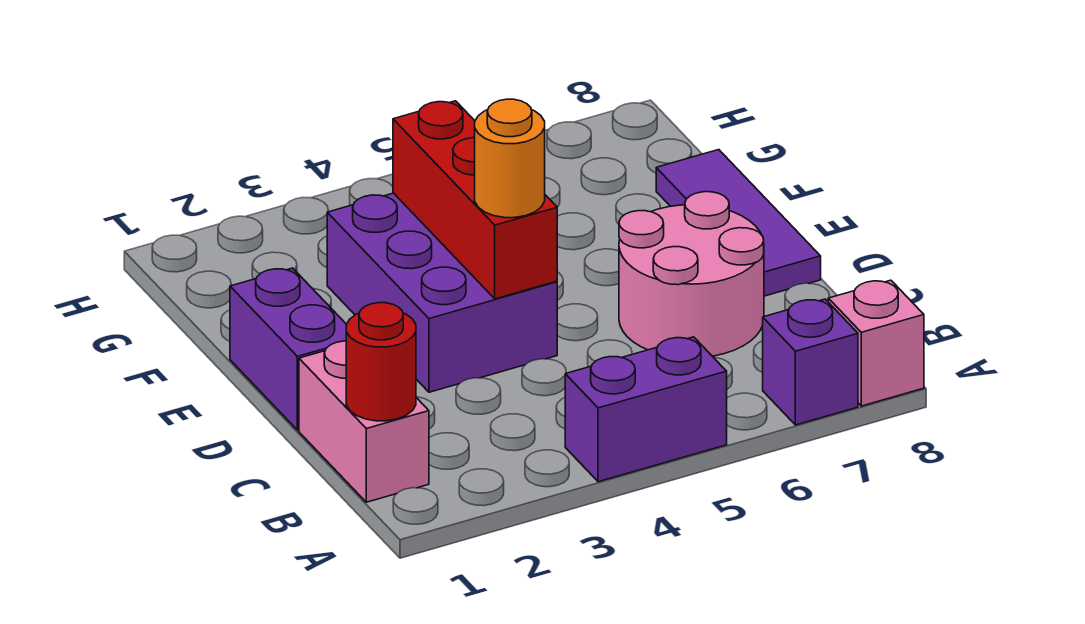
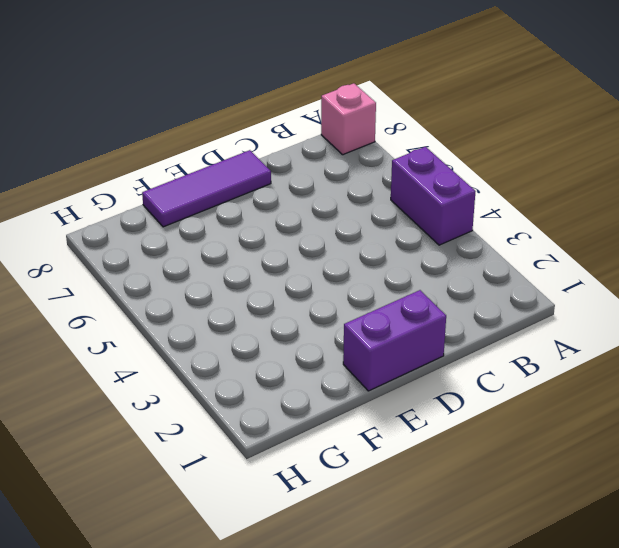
none -> purple brick A7 level 1
none -> pink brick B1:C1 level 1

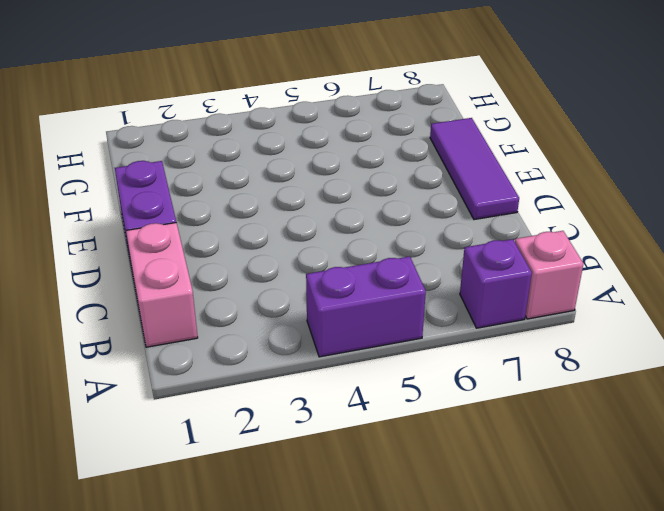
none -> pink round brick C6:D7 level 1
none -> purple brick D3:F4 level 1

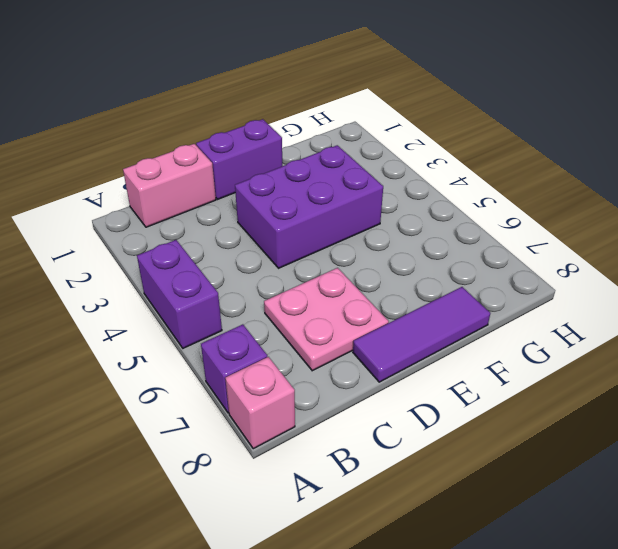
pink plate C6:D7 level 1 -> pink round brick C6:D7 level 1
none -> red round brick B1 level 2
none -> red brick D4:F4 level 2

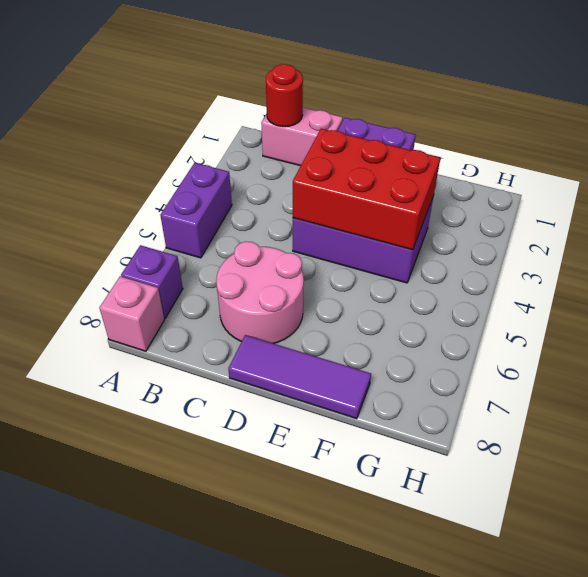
red brick D3:F4 level 2 -> red brick D4:F4 level 2
none -> orange round brick D4 level 3

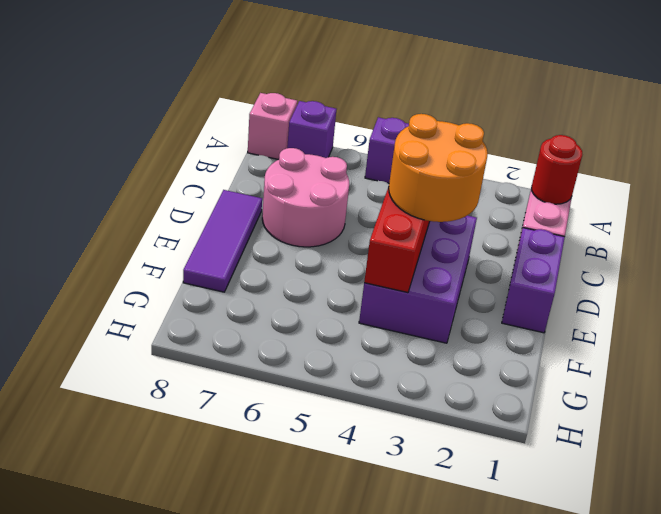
orange round brick D3:E4 level 3 -> orange round brick D4 level 3

